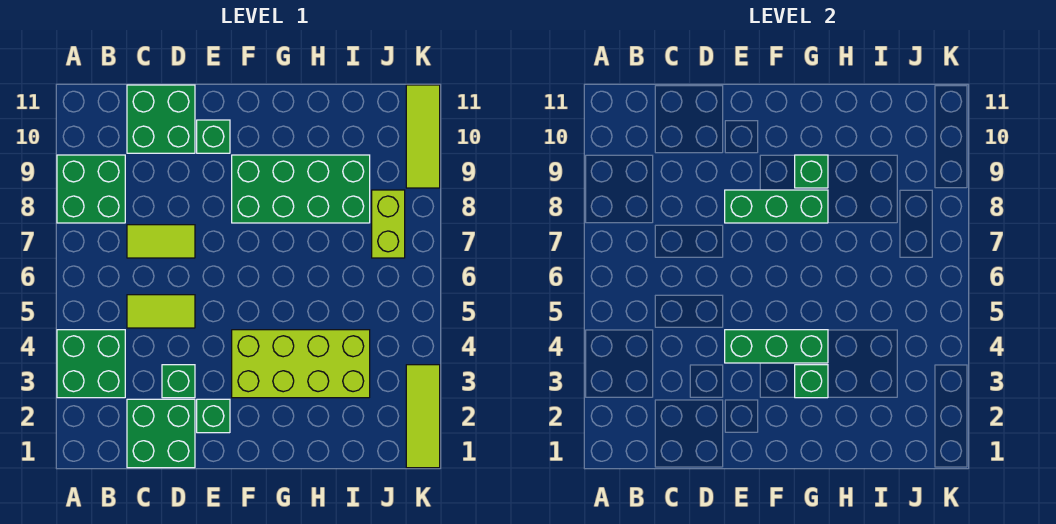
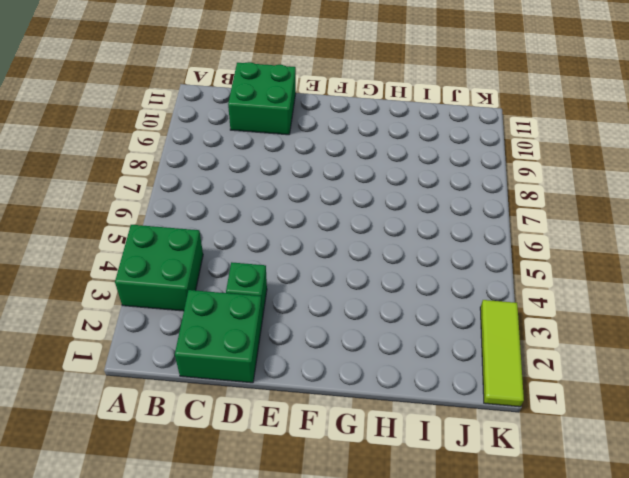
none -> green brick A8:B9 level 1
none -> lime tile C5:D5 level 1
none -> lime tile C7:D7 level 1

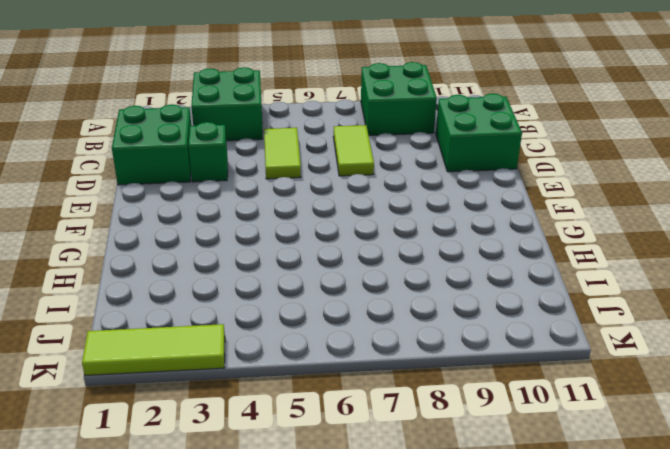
none -> green brick E2 level 1
none -> green brick E10 level 1
none -> lime brick F3:I4 level 1

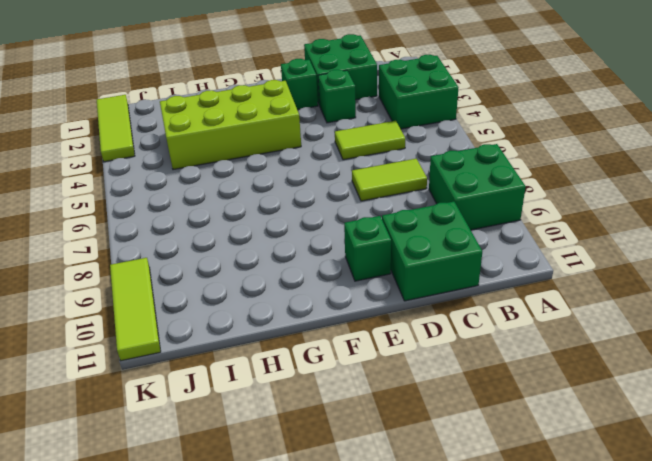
none -> green brick F8:I9 level 1
none -> lime brick J7:J8 level 1
none -> green brick E4:G4 level 2

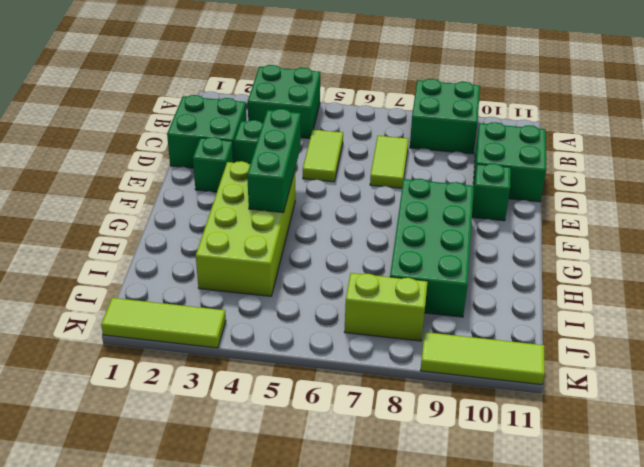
none -> green brick E8:G8 level 2
none -> green brick G3 level 2
none -> green brick G9 level 2

